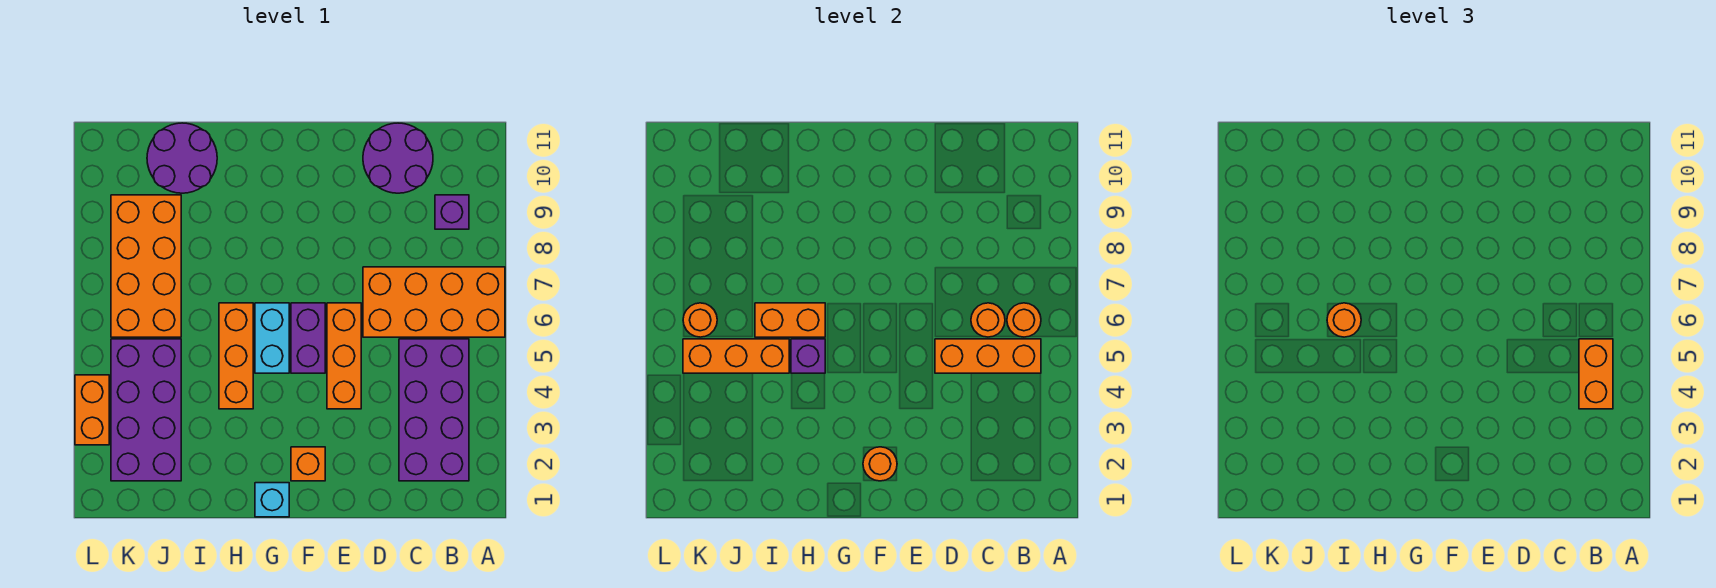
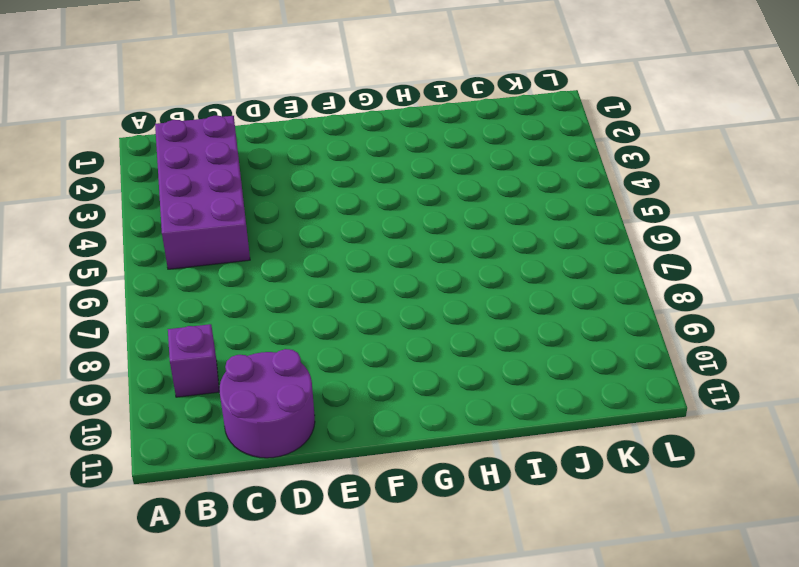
none -> orange brick A6:D7 level 1
none -> orange brick E4:E6 level 1
none -> orange brick F2 level 1

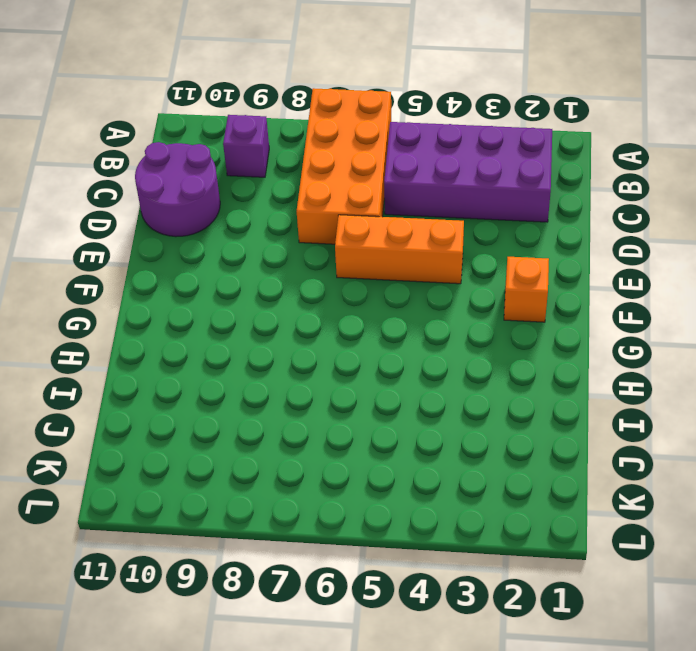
none -> purple brick F5:F6 level 1
none -> cyan brick G1 level 1
none -> cyan brick G5:G6 level 1

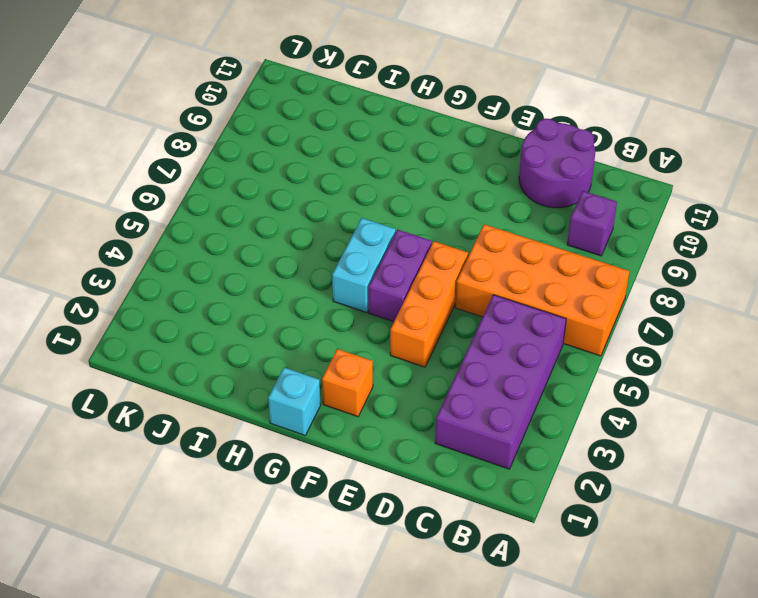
none -> orange brick H4:H6 level 1
none -> purple round brick I10:J11 level 1
none -> purple brick J2:K5 level 1

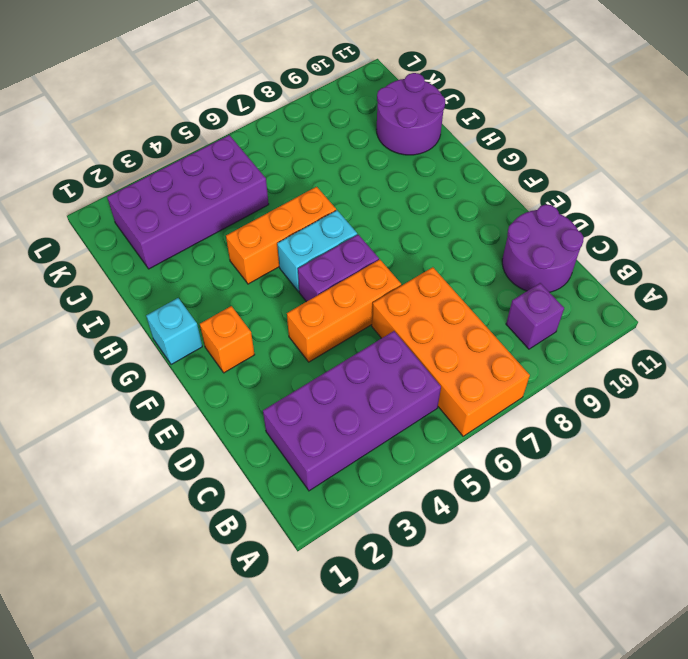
none -> orange brick J6:K9 level 1
none -> orange brick L3:L4 level 1
none -> orange brick B5:D5 level 2

